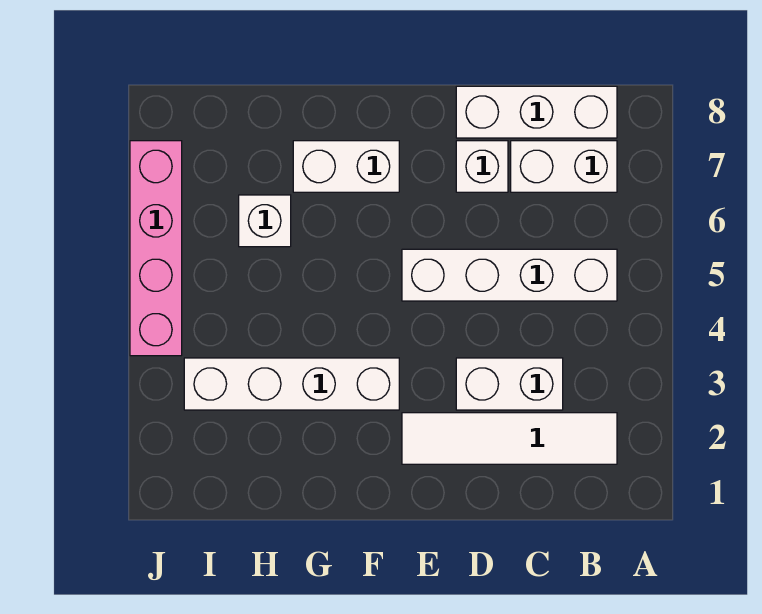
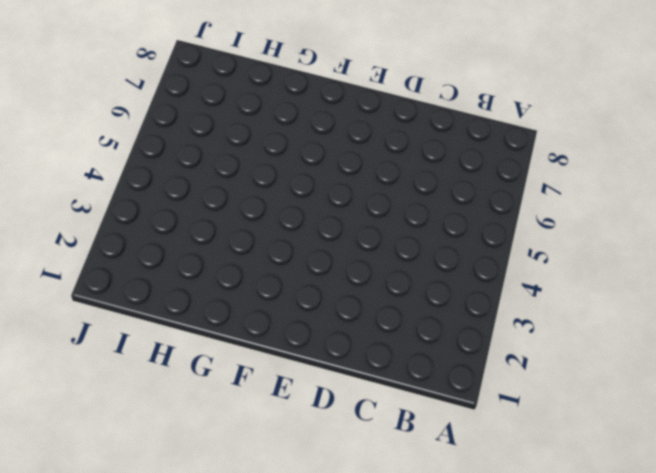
none -> white tile B2:E2 level 1
none -> white brick B5:E5 level 1

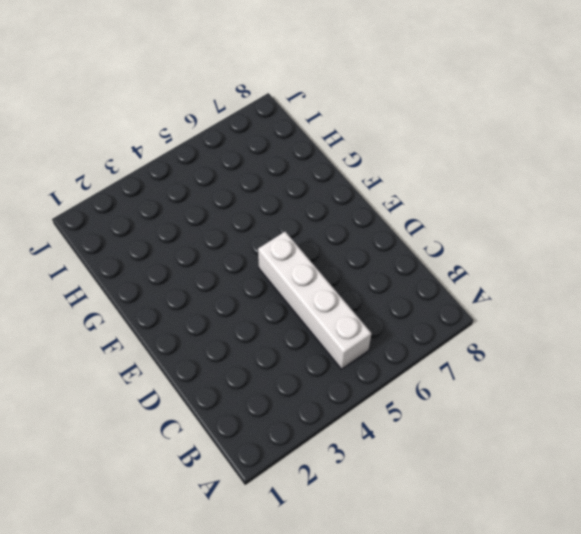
none -> white tile B2:E2 level 1
none -> white brick B7:C7 level 1

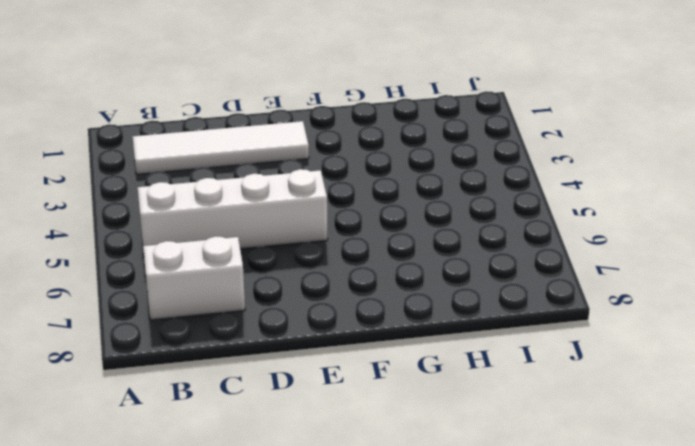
none -> white brick B8:D8 level 1
none -> white brick C3:D3 level 1

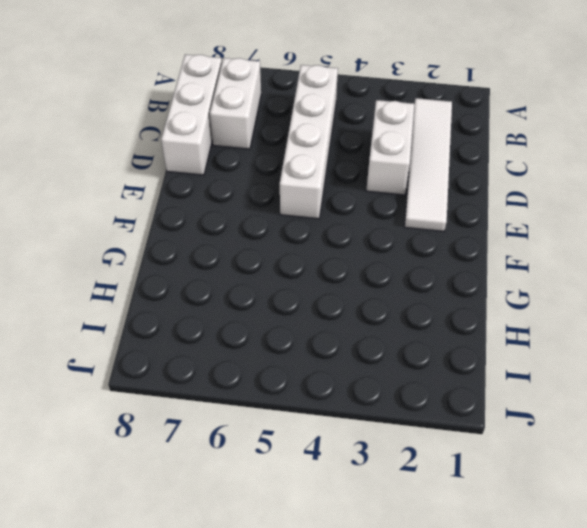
none -> white brick D7 level 1
none -> white brick F3:I3 level 1

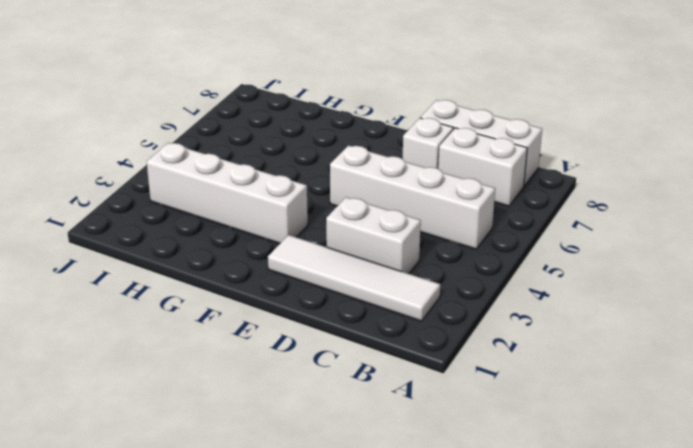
none -> white brick F7:G7 level 1
none -> white brick H6 level 1

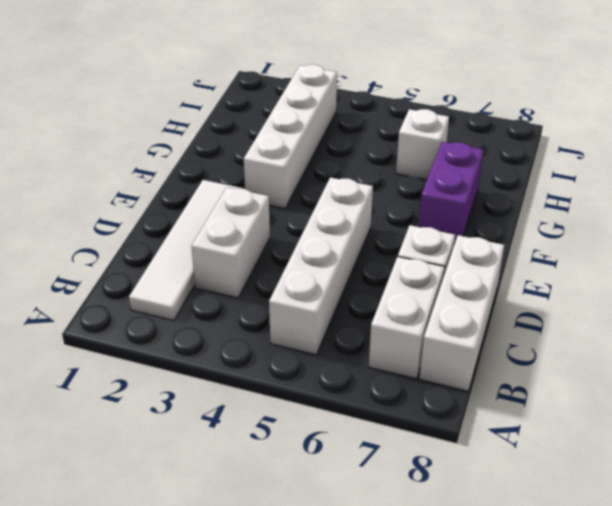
purple brick F7:G7 level 1 -> white brick F7:G7 level 1
none -> pink brick J4:J7 level 1

